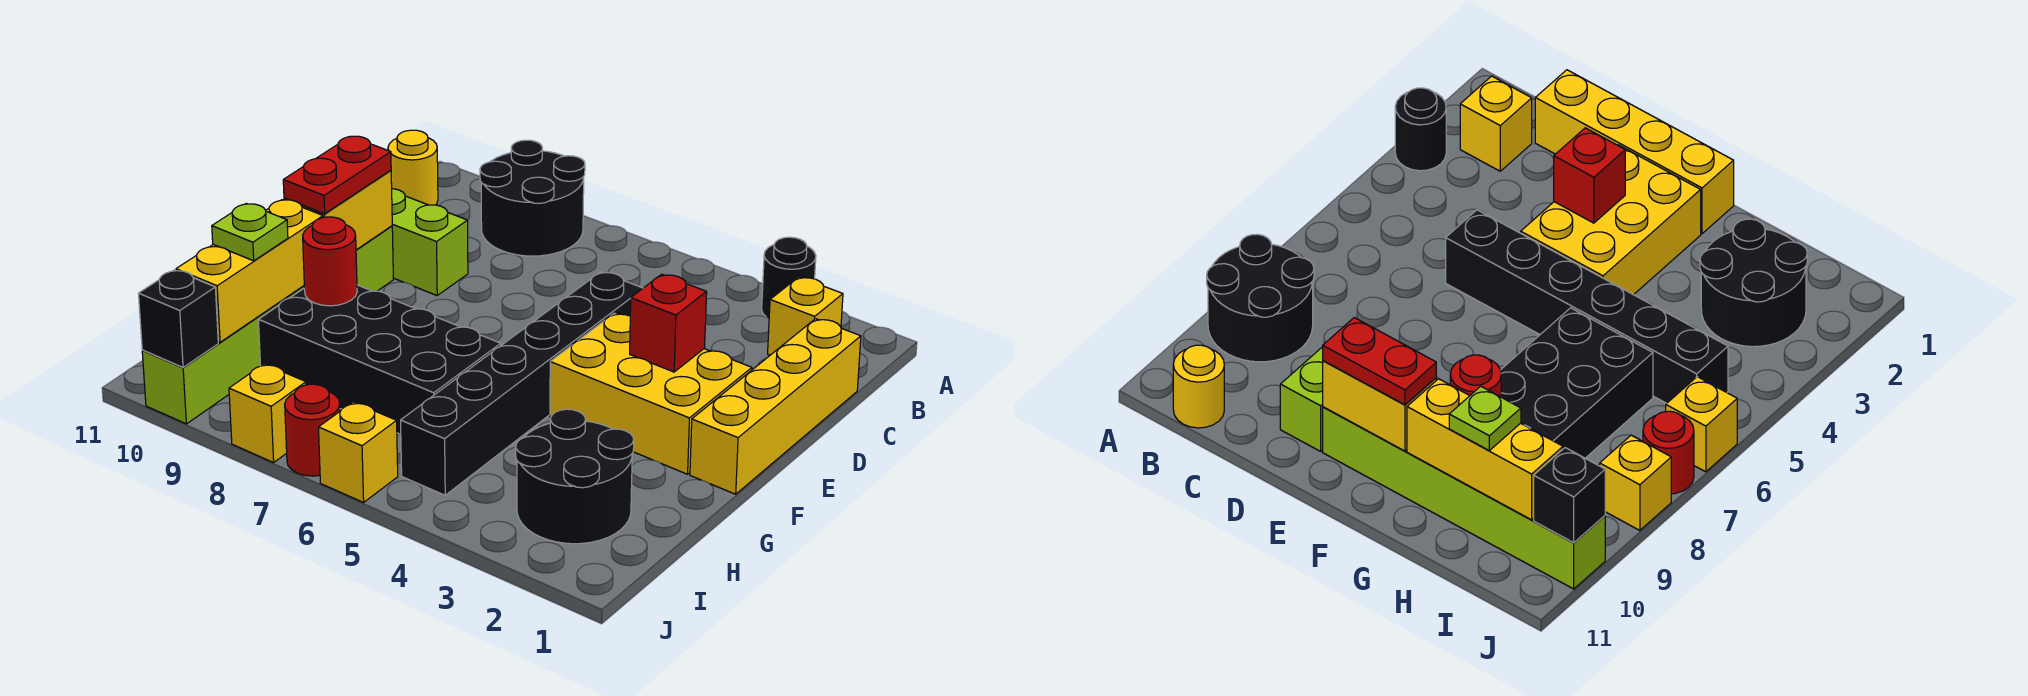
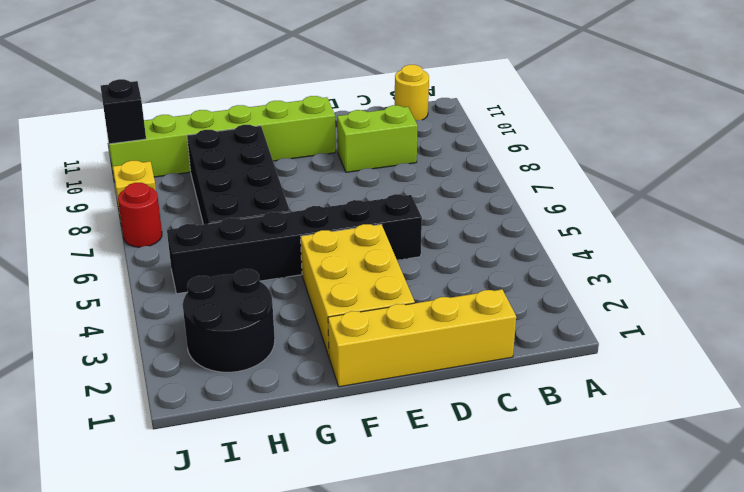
lime brick C9:D9 level 1 -> lime brick D9:D10 level 1
none -> black round brick A3 level 1
none -> black round brick A8:B9 level 1
none -> yellow brick B2 level 1

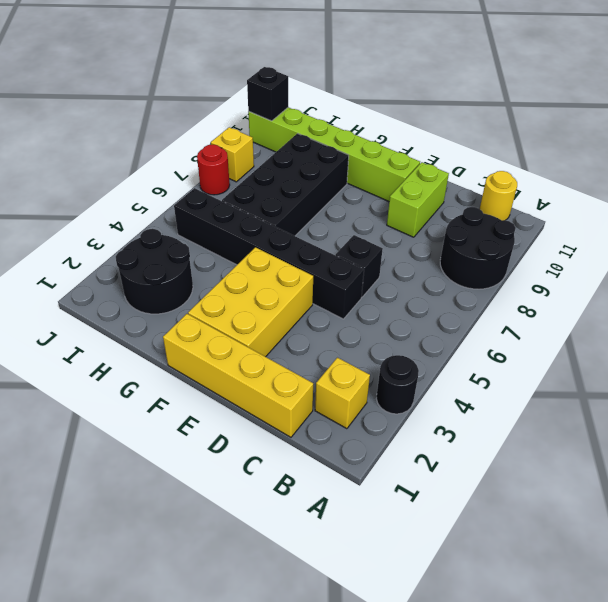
black brick D6 level 1 -> none
none -> yellow brick J6 level 1
none -> red brick E3 level 2
none -> yellow brick E10:F10 level 2

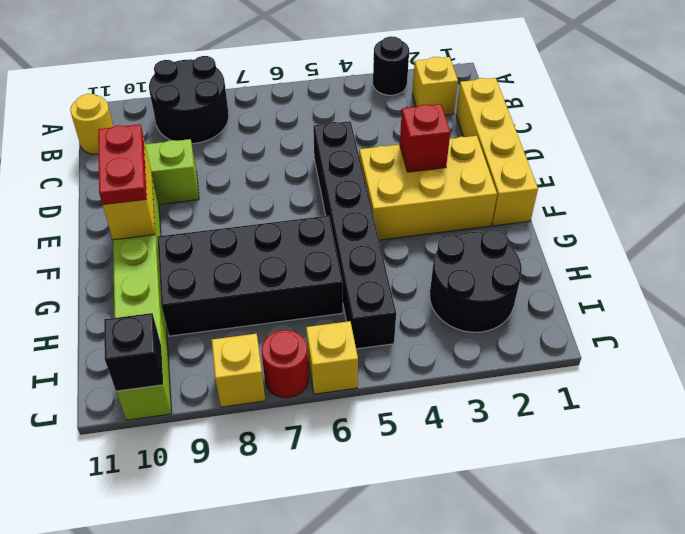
none -> red round brick G9 level 2
none -> yellow brick G10:I10 level 2
none -> lime plate H10 level 3

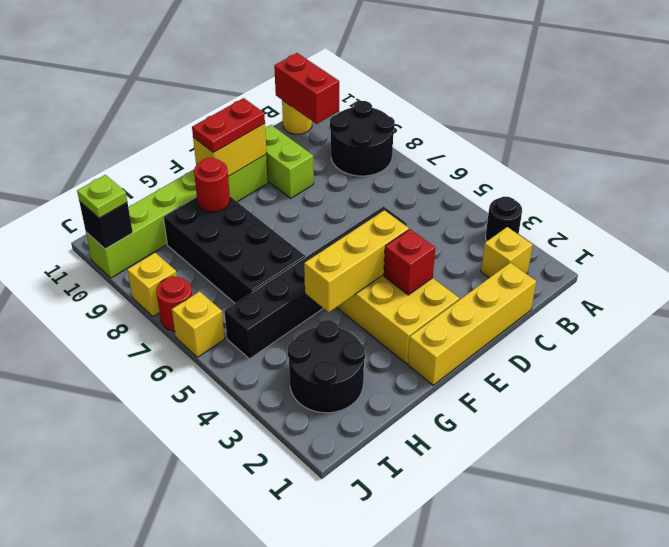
red brick B10:B11 level 2 -> none
yellow brick E4:G4 level 2 -> yellow brick G10:I10 level 2
lime plate J10 level 3 -> lime plate H10 level 3

